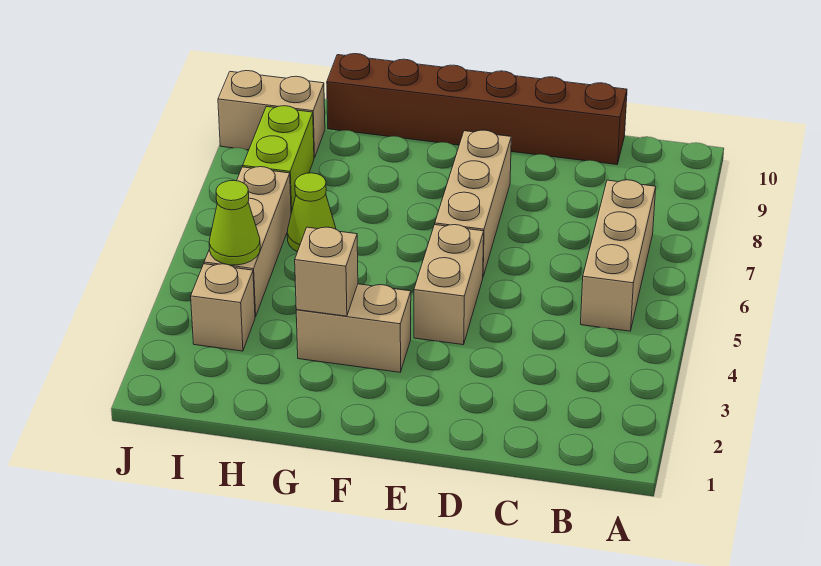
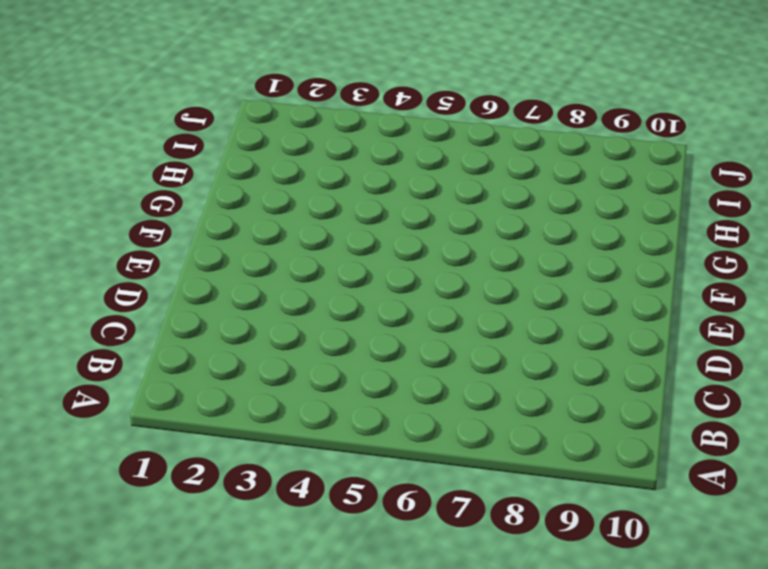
none -> tan brick B5:B7 level 1
none -> brown brick C10:H10 level 1
none -> tan brick E4:E5 level 1

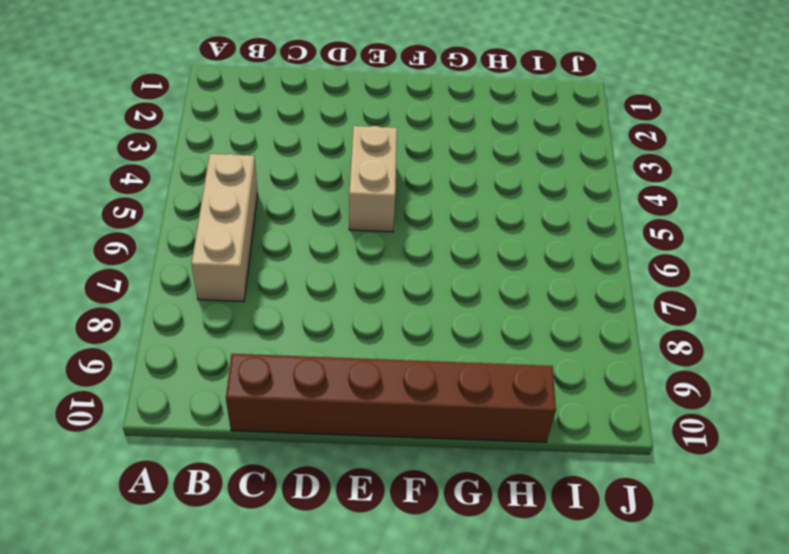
none -> tan brick E6:E8 level 1
none -> tan brick F3:G3 level 1
none -> lime cone H6 level 1

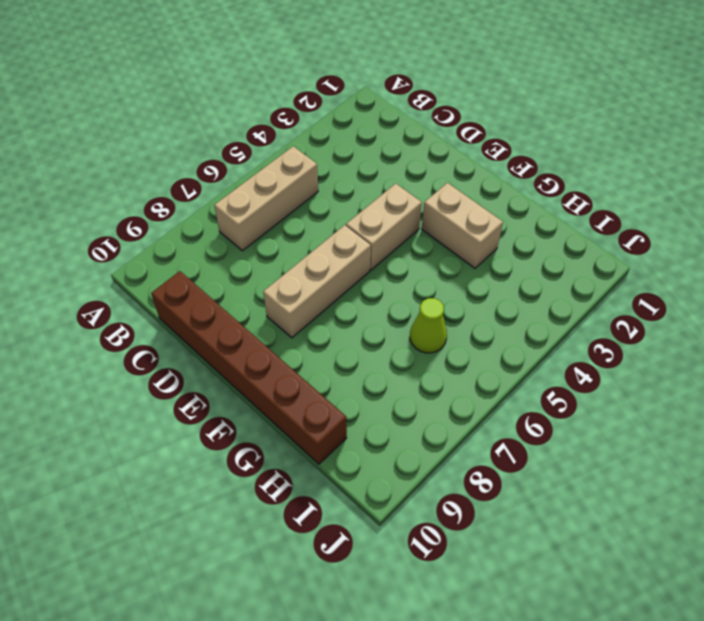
none -> tan brick I3 level 1
none -> tan brick I4:I6 level 1
none -> lime brick I7:I8 level 1

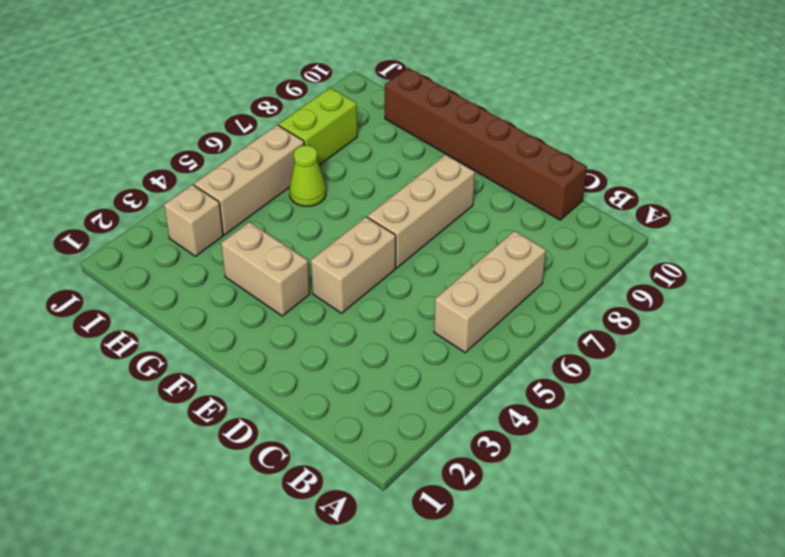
none -> tan brick I9:J9 level 1
none -> tan brick G3 level 2
none -> lime cone I4 level 2

